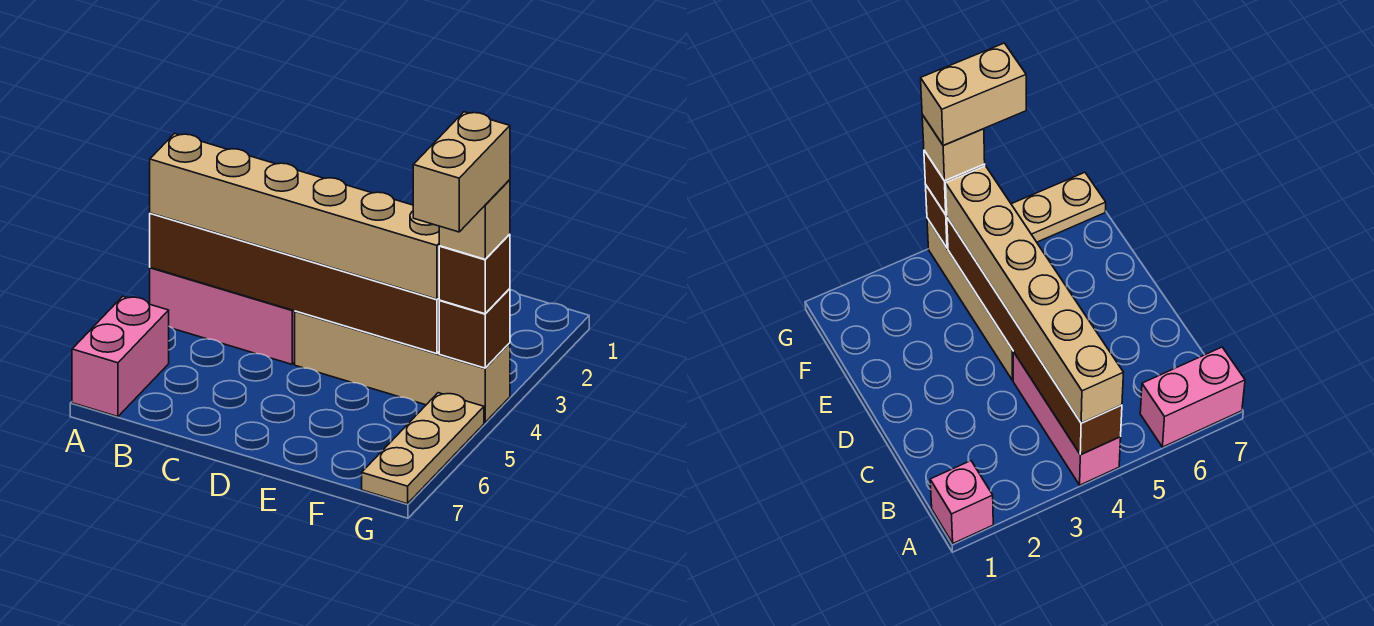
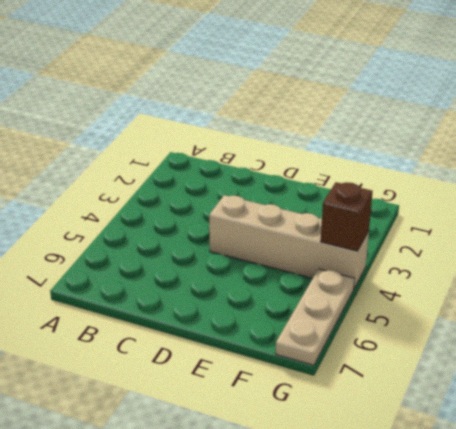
none -> pink brick A1 level 1
none -> pink brick A4:C4 level 1

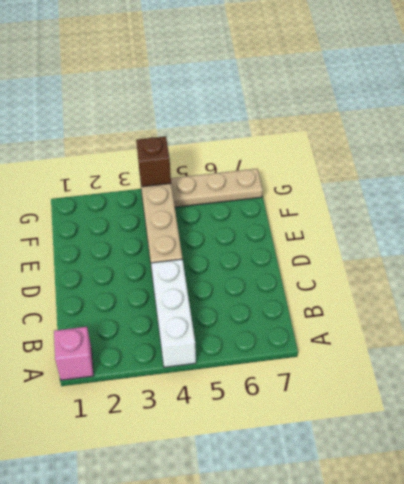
white brick A4:C4 level 1 -> pink brick A4:C4 level 1
none -> pink brick A6:A7 level 1
none -> brown brick A4:F4 level 2

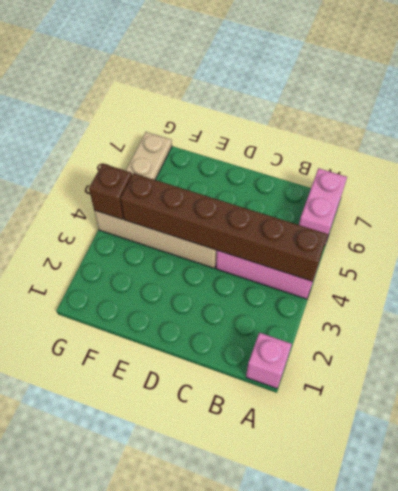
none -> tan brick A4:F4 level 3
none -> brown brick G4 level 3

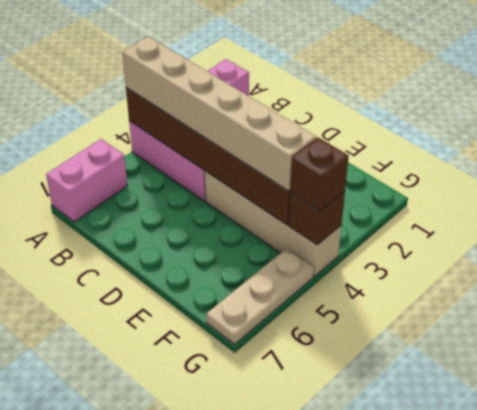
none -> tan brick G4 level 4
none -> tan brick G4:G5 level 5

